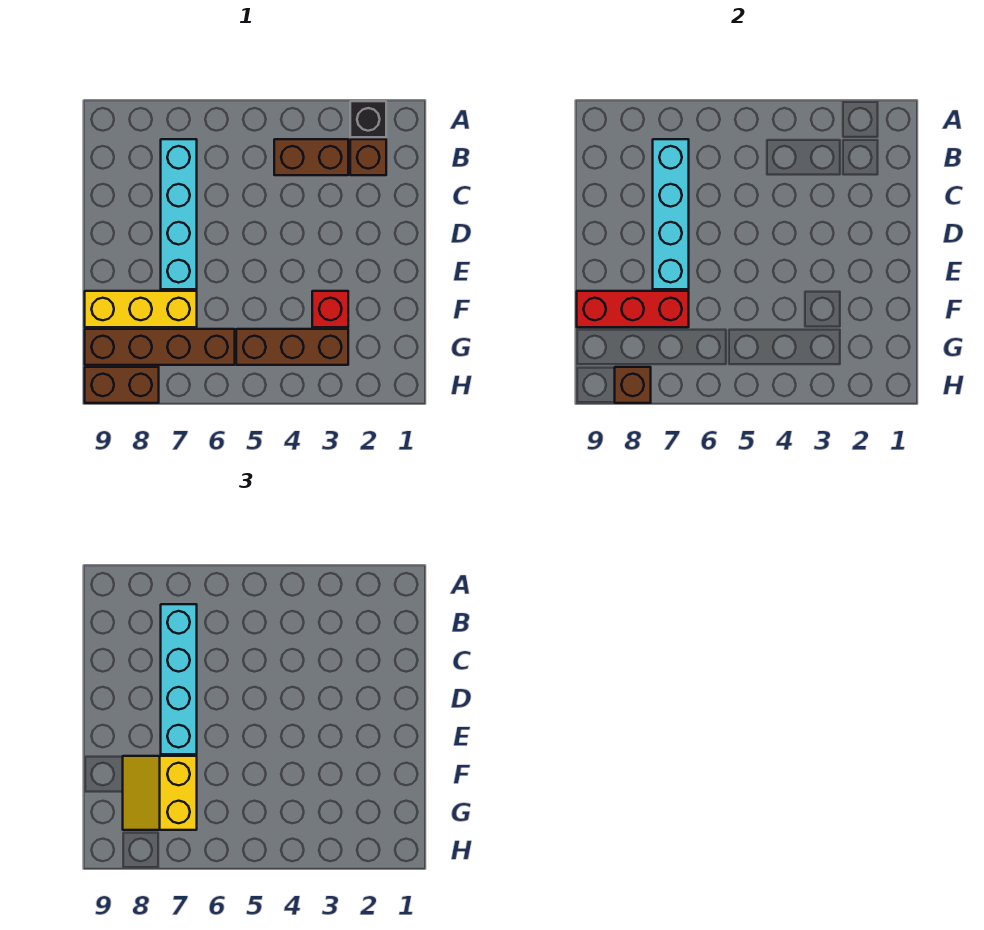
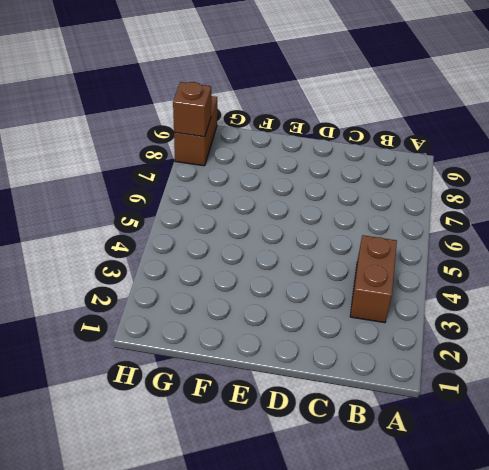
none -> black brick A2 level 1
none -> brown brick B2 level 1
none -> cyan brick B7:E7 level 1

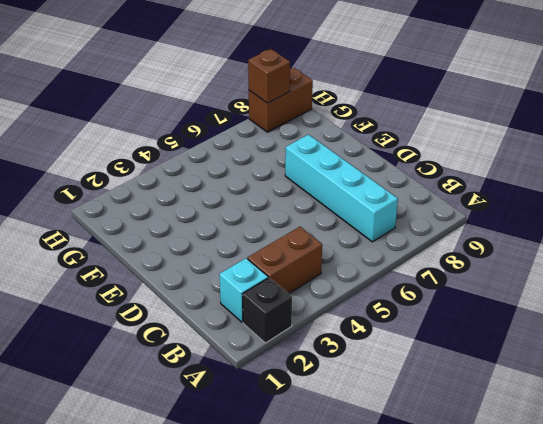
cyan brick B2 level 1 -> brown brick B2 level 1
none -> red brick F3 level 1
none -> yellow brick F7:F9 level 1
none -> brown brick G3:G5 level 1

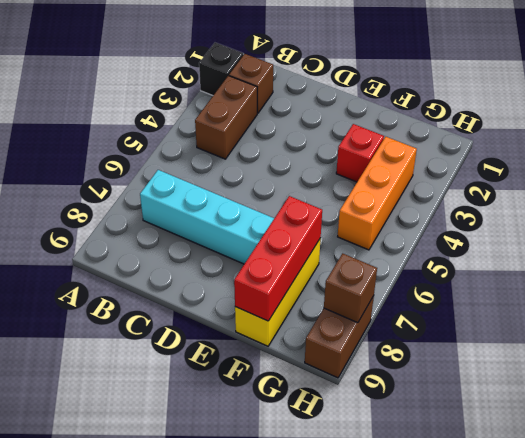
orange brick G3:G5 level 1 -> brown brick G3:G5 level 1
none -> brown brick G6:G9 level 1
none -> cyan brick B7:E7 level 2
none -> cyan brick B7:E7 level 3

